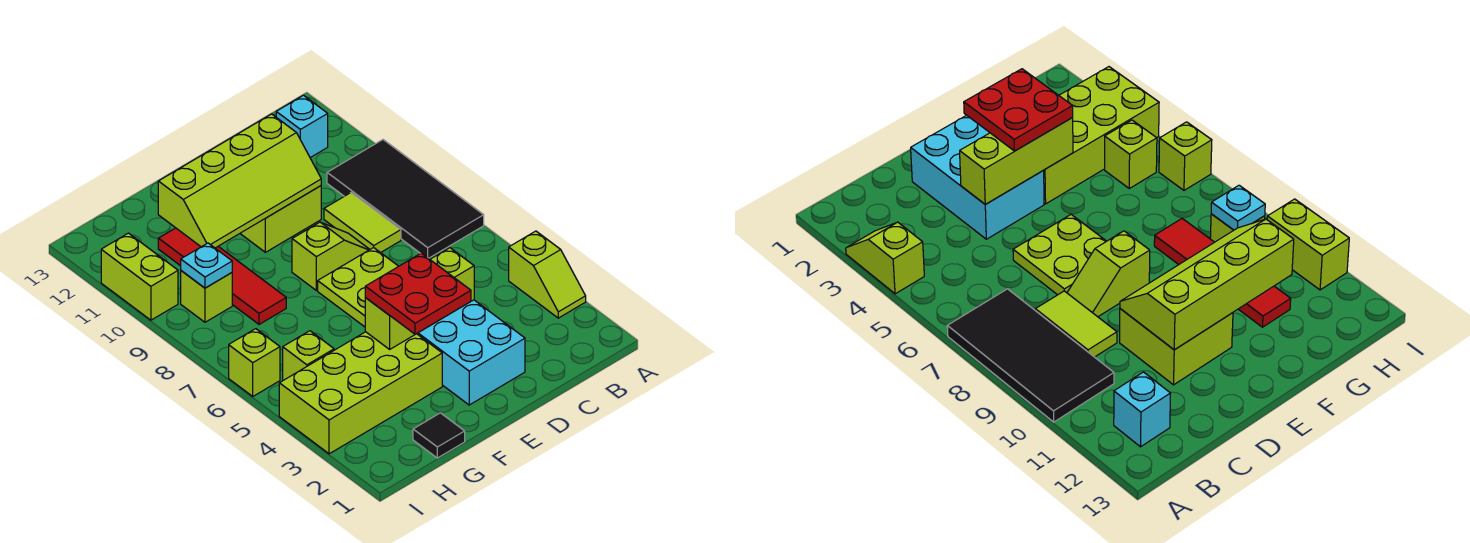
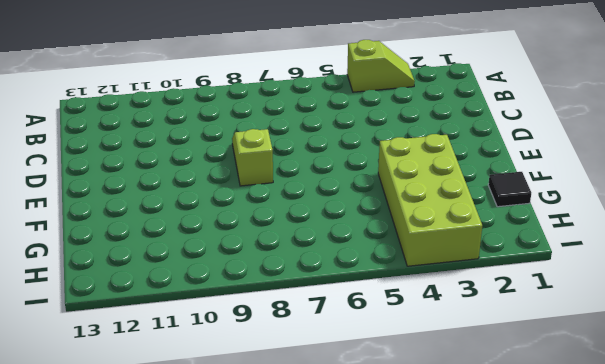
none -> black tile A7:B10 level 1
none -> cyan brick B12 level 1
none -> lime tile C8:C9 level 1

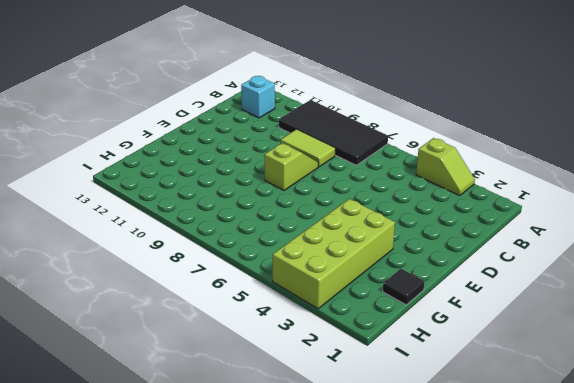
none -> cyan brick D2:E4 level 1
none -> lime plate D6:E7 level 1
none -> lime brick D10:E11 level 1

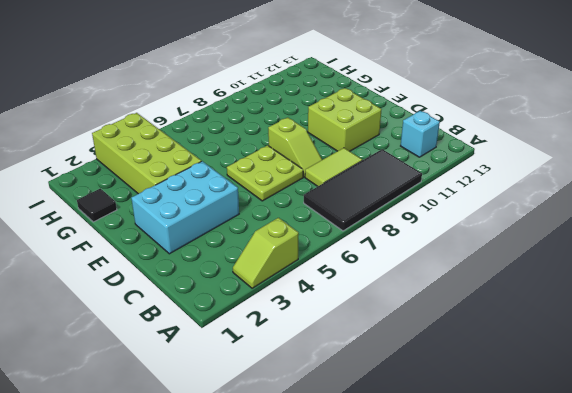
none -> red tile G8:G11 level 1
none -> lime brick H5 level 1
none -> lime brick H9 level 1

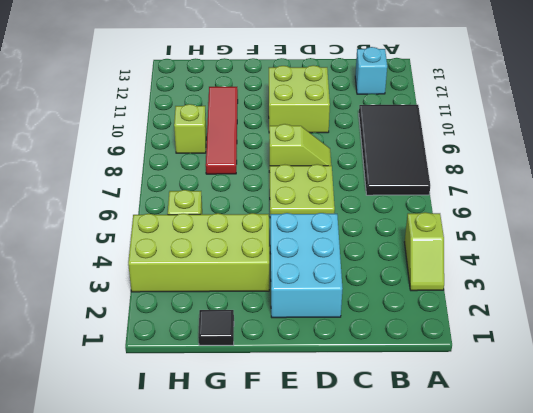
none -> lime tile C8:C9 level 1
none -> lime brick I6 level 1
none -> lime brick I10:I11 level 1

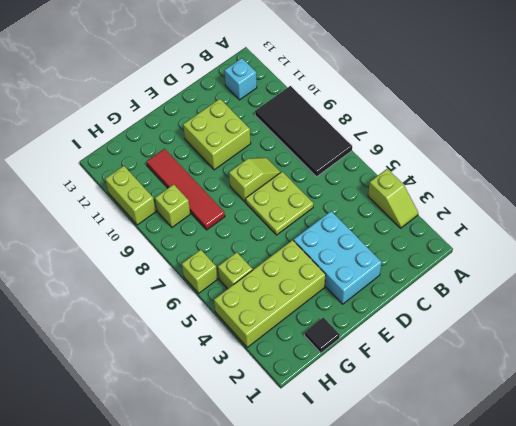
none -> lime tile C8:C9 level 1
none -> lime brick D4:F4 level 2
none -> lime slope D10:G11 level 2 top 11

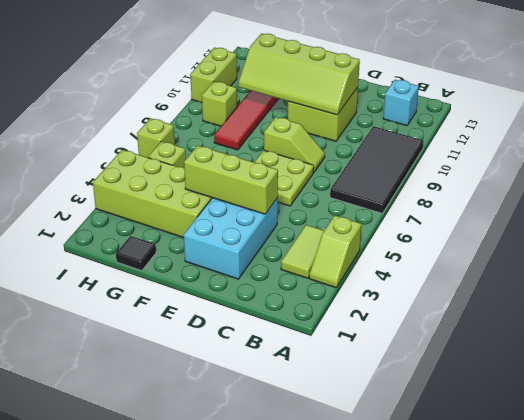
lime tile B3:B4 level 1 -> lime tile C8:C9 level 1
none -> cyan plate H9 level 2
none -> red plate E3:F4 level 3

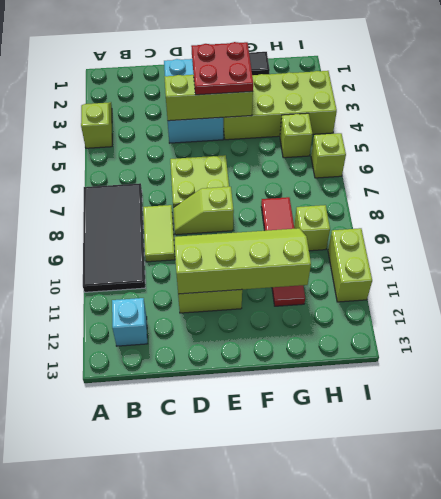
none -> cyan plate H9 level 2

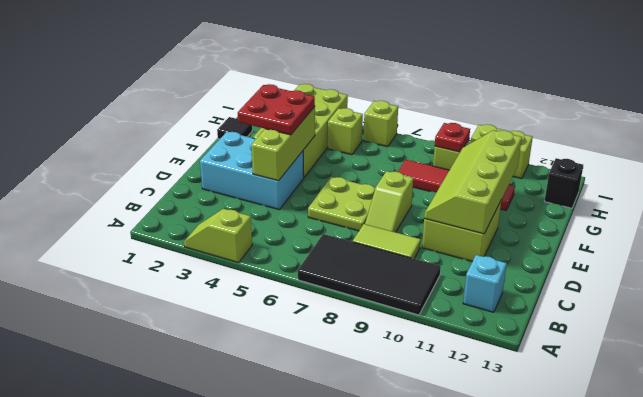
red plate H9 level 2 -> cyan plate H9 level 2
black brick H13 level 1 -> none

